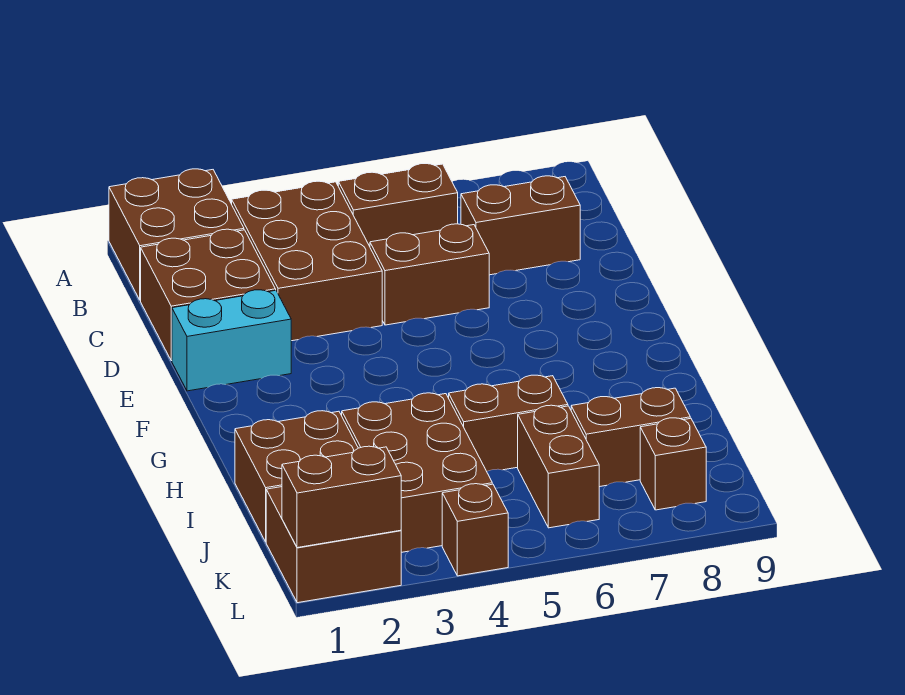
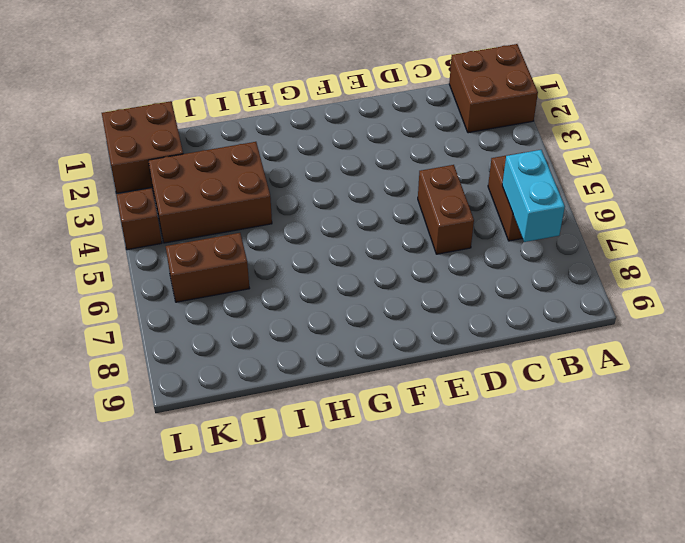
cyan brick B6:B7 level 2 -> cyan brick E1:E2 level 1
none -> brown brick B3:D4 level 1
none -> brown brick C1:D2 level 1
none -> brown brick C7:C8 level 1

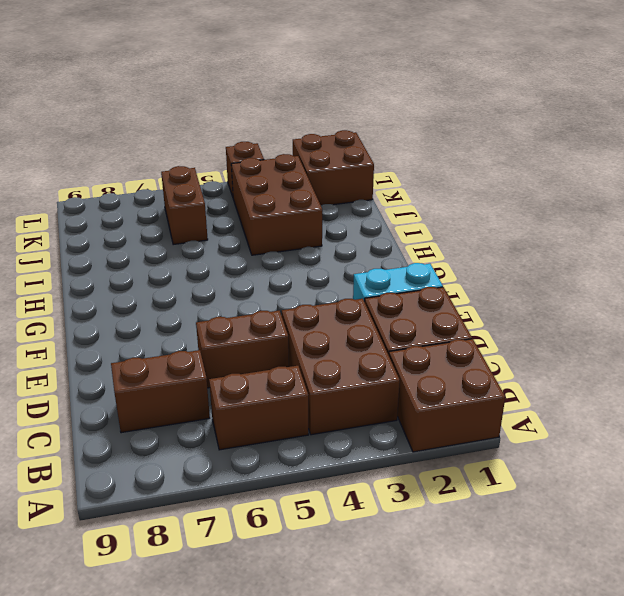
none -> brown brick I1:J2 level 1
none -> brown brick I5:I6 level 1
none -> brown brick J7:J8 level 1

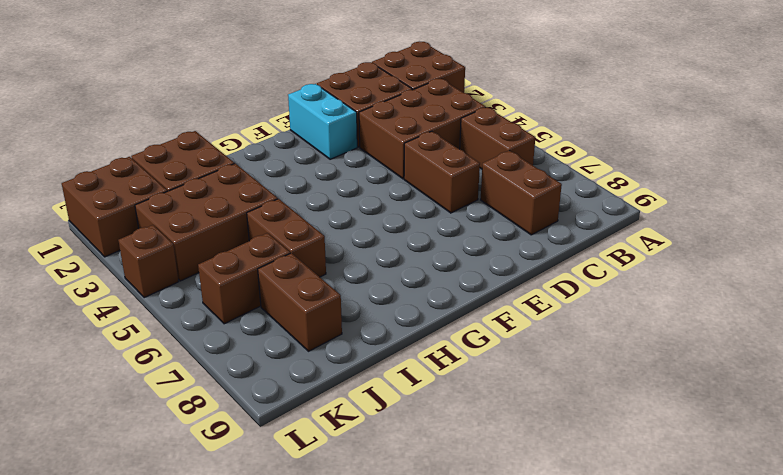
none -> brown brick K8 level 1
none -> brown brick L1:L2 level 2

